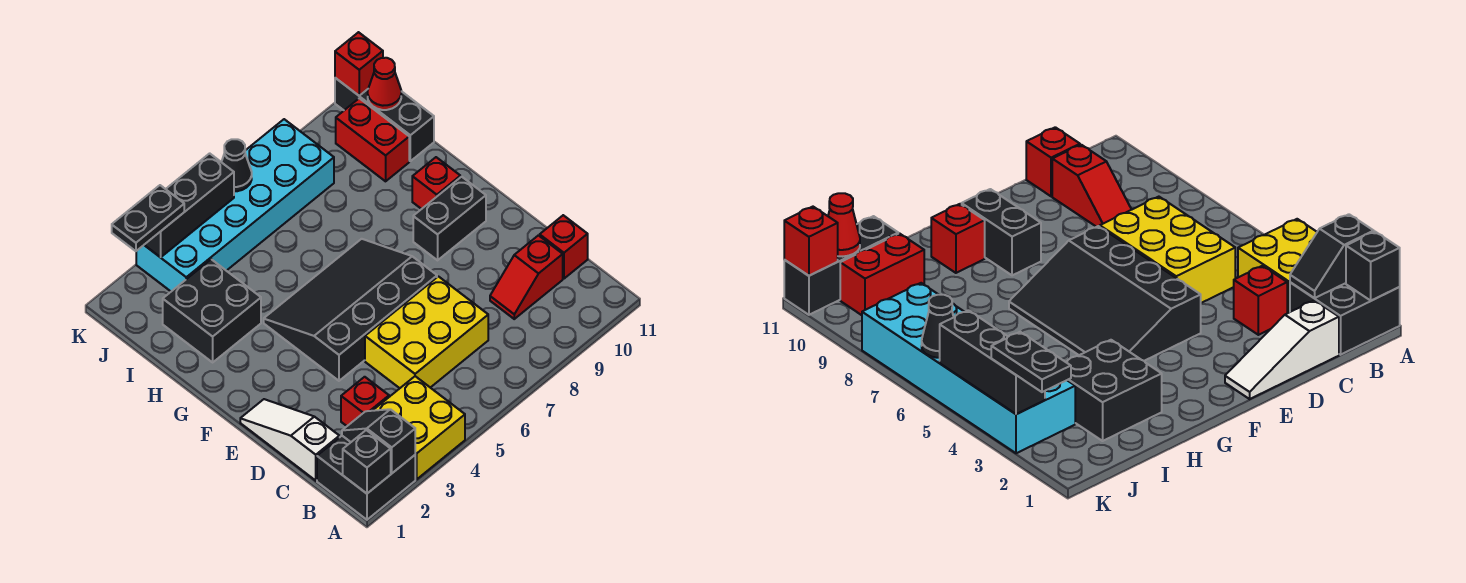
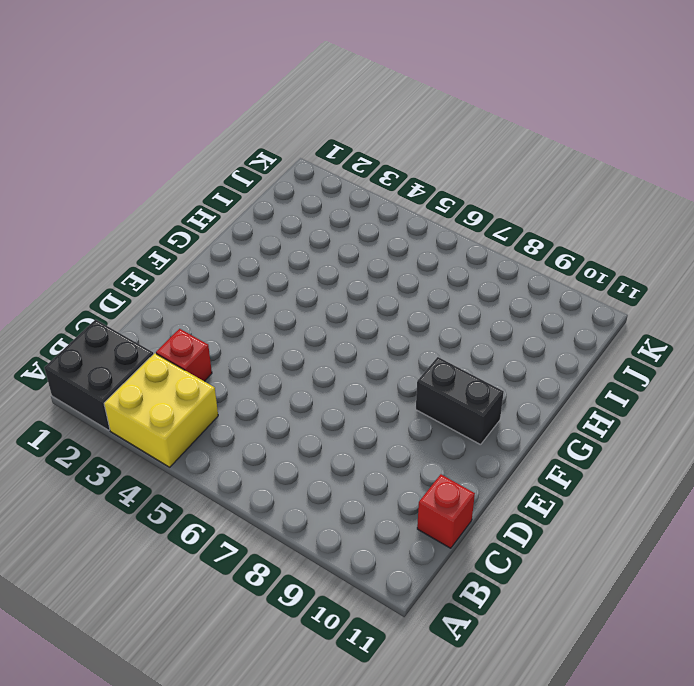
none -> white slope C1:E1 level 1 top C
none -> yellow brick C5:D7 level 1
none -> red slope C9:C10 level 1 top 10

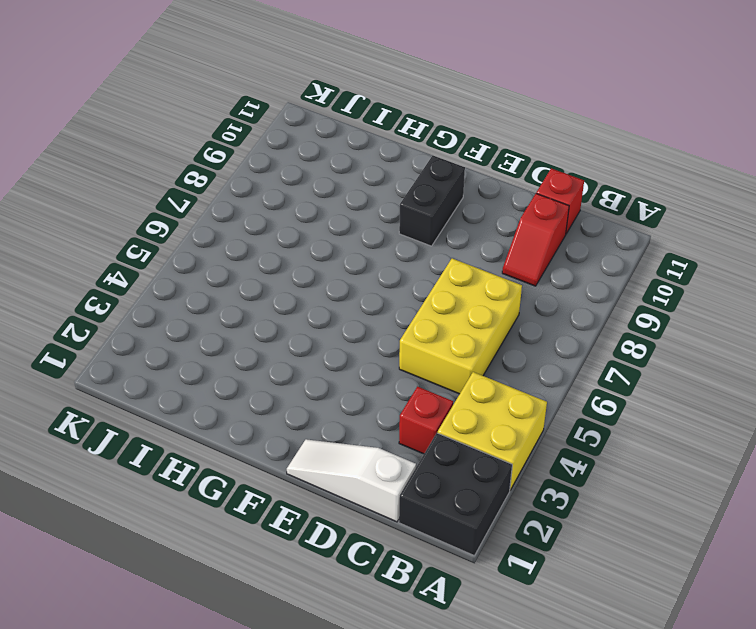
none -> black slope E4:G7 level 1 top E
none -> red brick G10 level 1
none -> black brick H2:I3 level 1

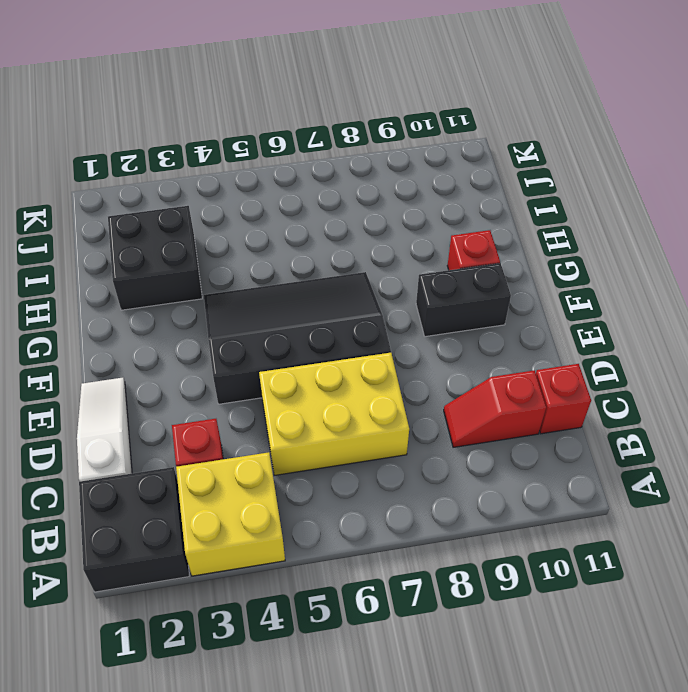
none -> red brick I10:J10 level 1
none -> black brick I11:K11 level 1
none -> cyan brick J3:K8 level 1

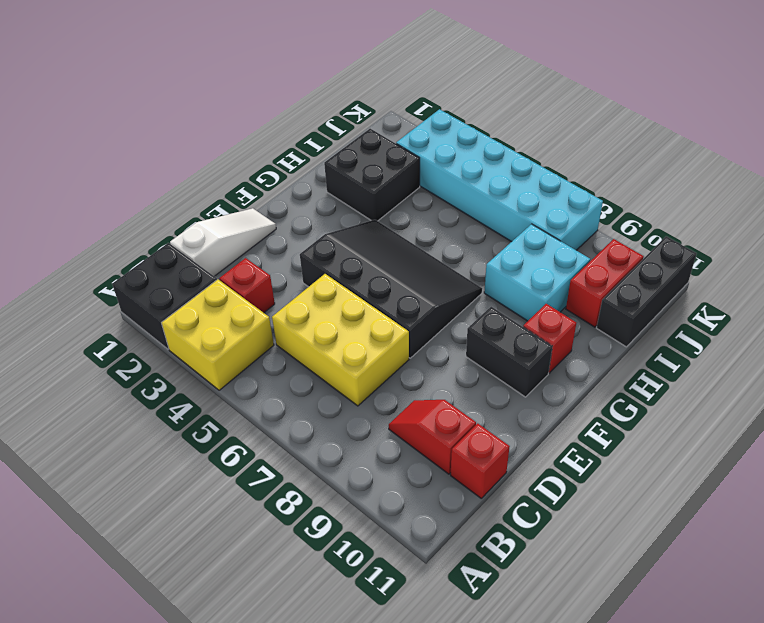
cyan brick H8:I9 level 1 -> none
none -> black brick A1 level 2
none -> black slope A2:B2 level 2 top A
none -> red cone J11 level 2

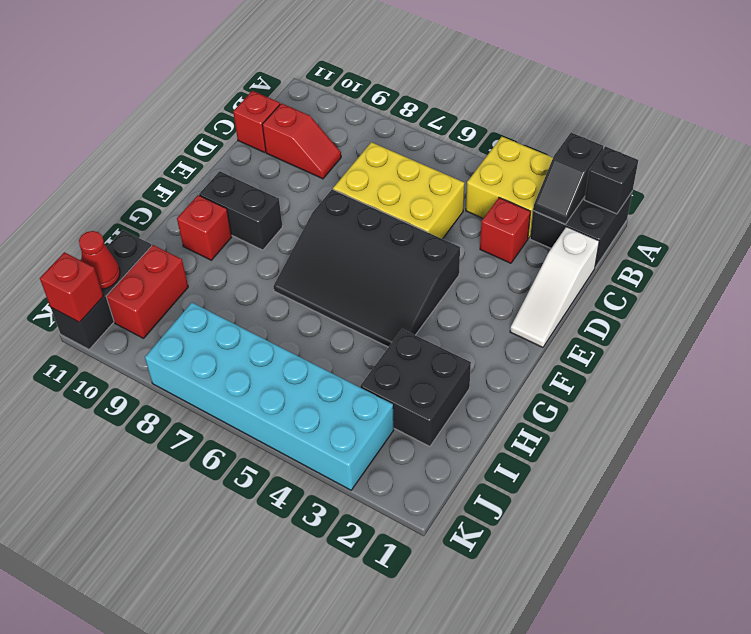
none -> black brick K3:K5 level 2
none -> black cone K6 level 2
none -> black plate K2:K3 level 3

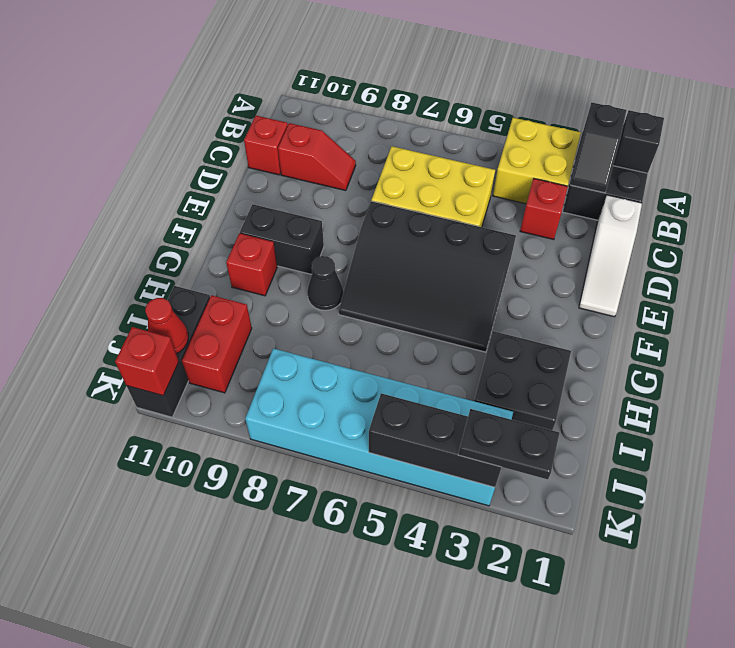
black cone G8 level 1 -> black cone K6 level 2

